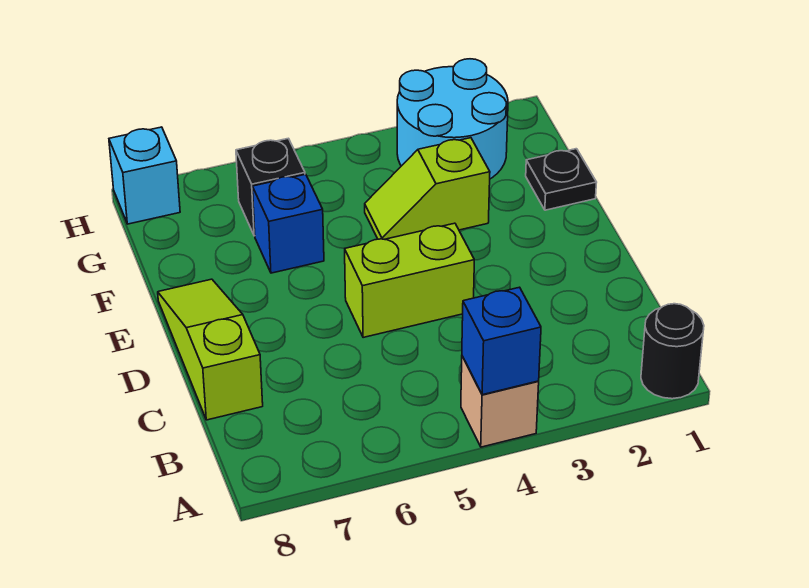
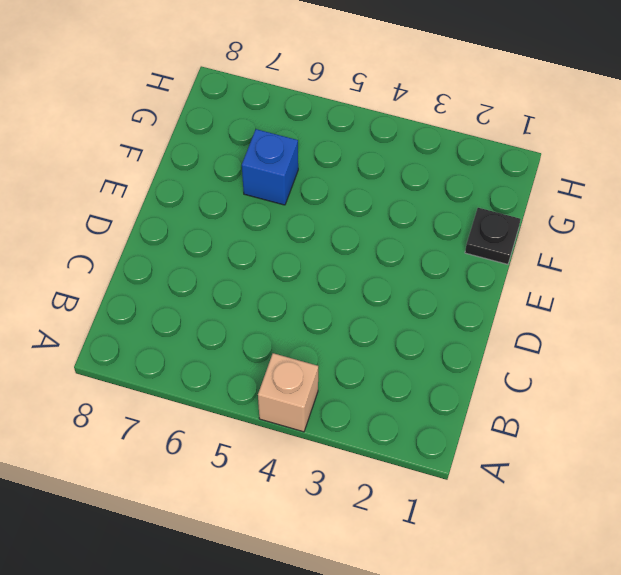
none -> black round brick A1 level 1
none -> lime slope C8:E8 level 1 top C

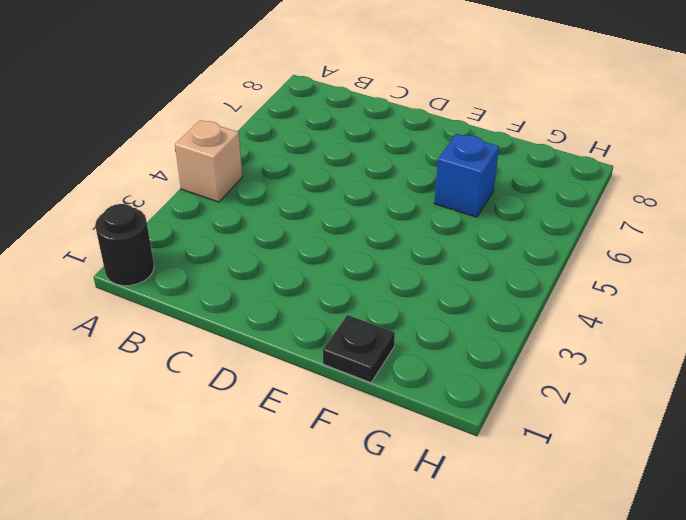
none -> lime slope C8:E8 level 1 top C
none -> lime brick D4:D5 level 1

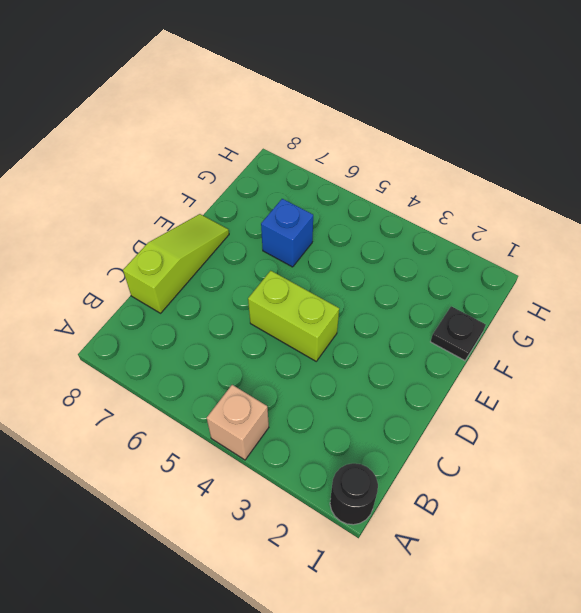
none -> lime slope F3:F4 level 1 top 3
none -> cyan round brick G2:H3 level 1

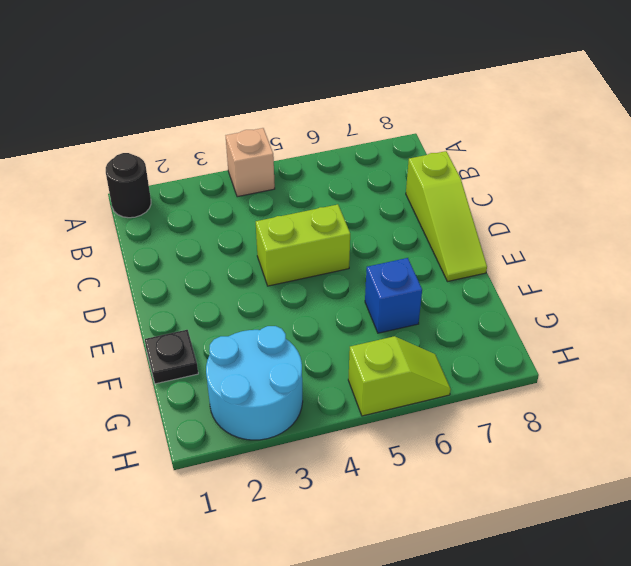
lime slope H5:H6 level 1 top 5 -> lime slope F3:F4 level 1 top 3
none -> black brick G6 level 1
none -> cyan brick H8 level 1

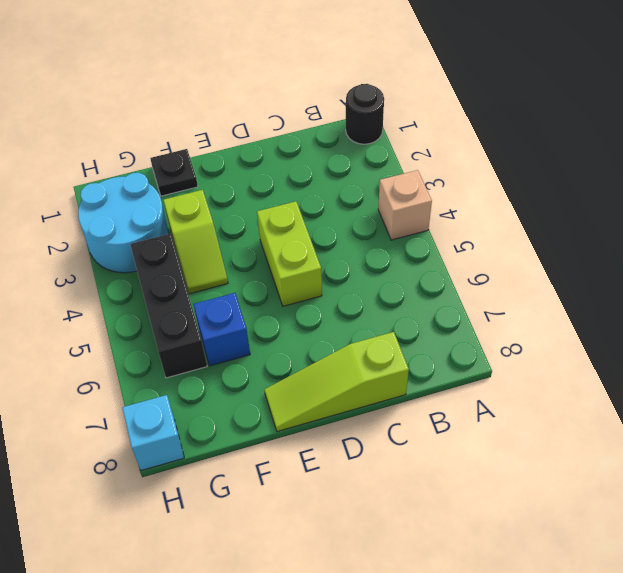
black brick G4:G6 level 1 -> black brick G6 level 1
none -> blue brick A4 level 2

